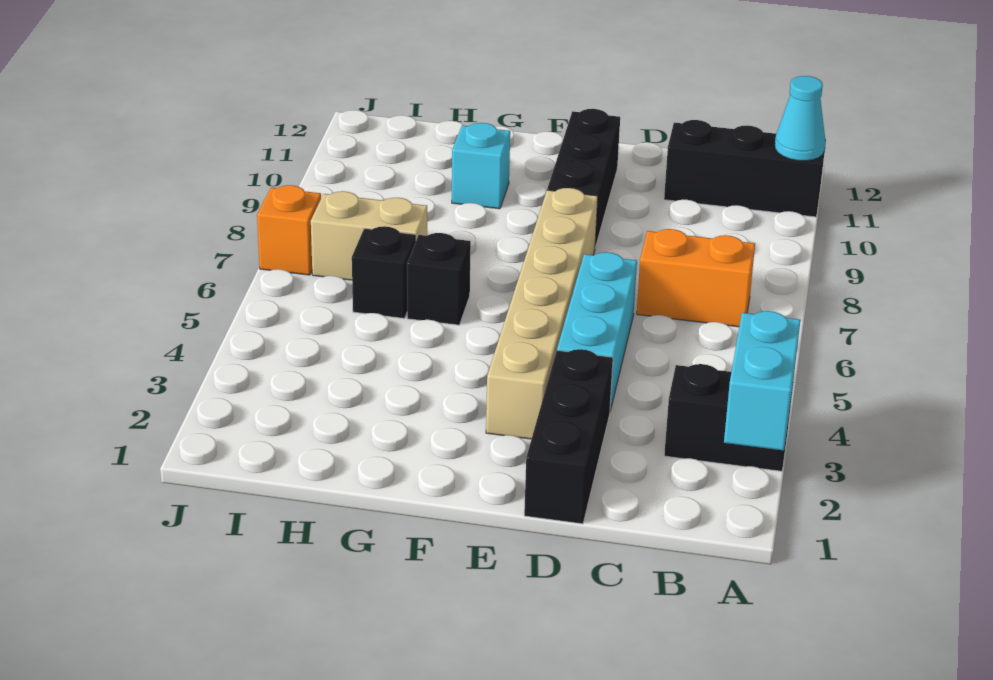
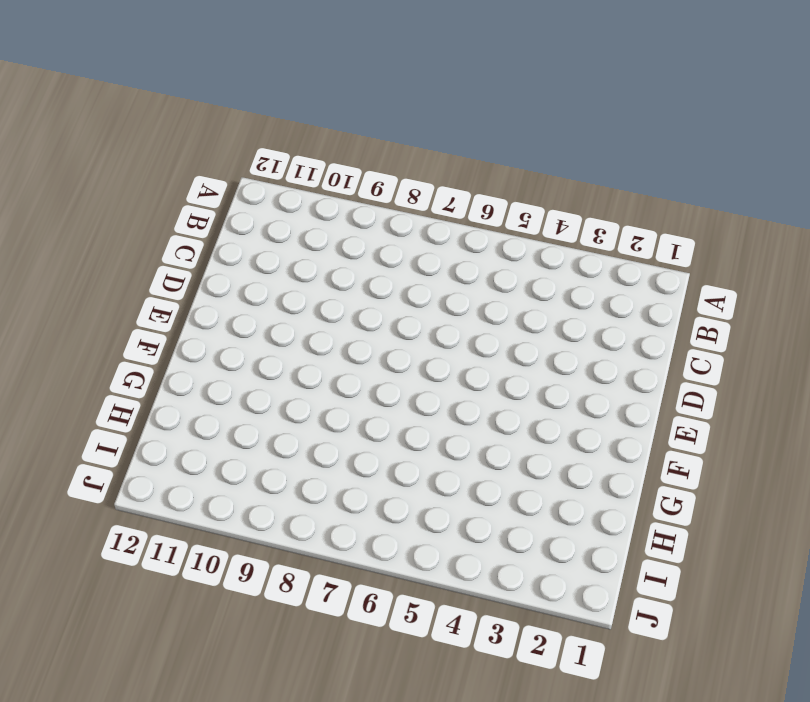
none -> black brick A3:B3 level 1
none -> black brick A11:C11 level 1
none -> orange brick B7:C7 level 1

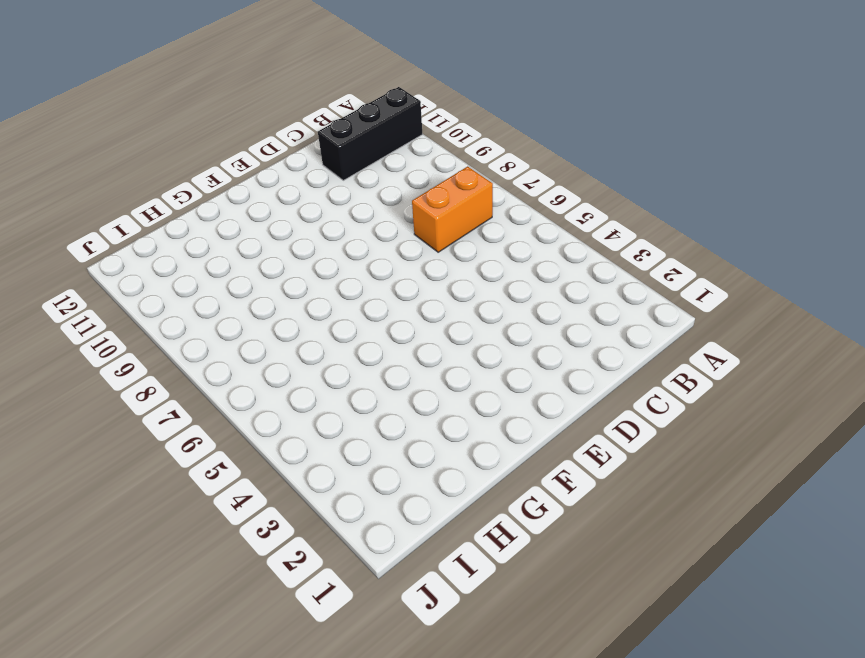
none -> black brick A3:B3 level 1
none -> black brick D1:D3 level 1
none -> cyan brick D4:D6 level 1

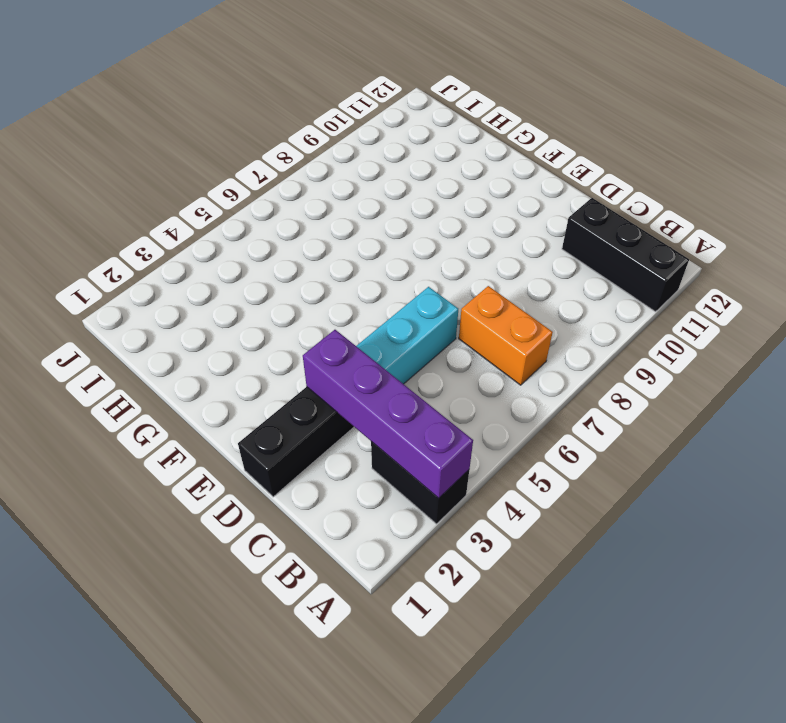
purple brick A3:D3 level 2 -> cyan brick A2:A3 level 2
none -> tan brick E3:E8 level 1
none -> black brick E9:E11 level 1
none -> black brick G6 level 1

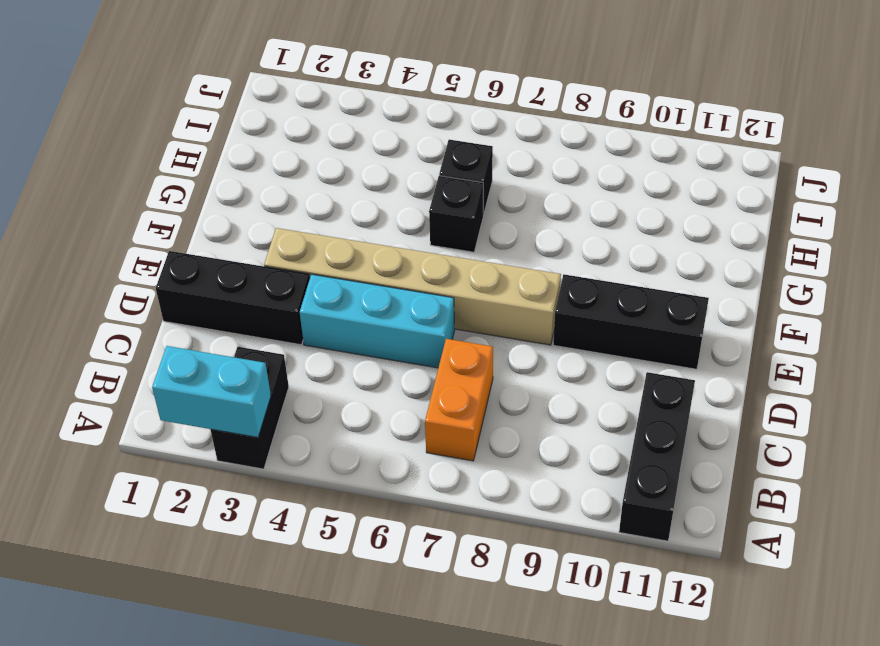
none -> cyan brick G10 level 1
none -> tan brick H7:I7 level 1
none -> orange brick J7 level 1

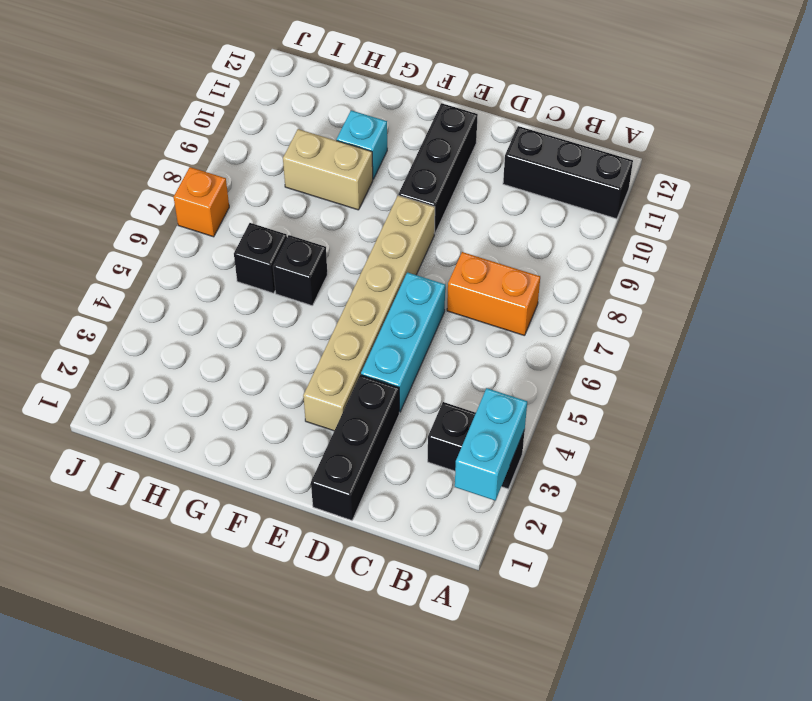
tan brick G9:H9 level 1 -> tan brick H7:I7 level 1
none -> cyan cone A11 level 2

